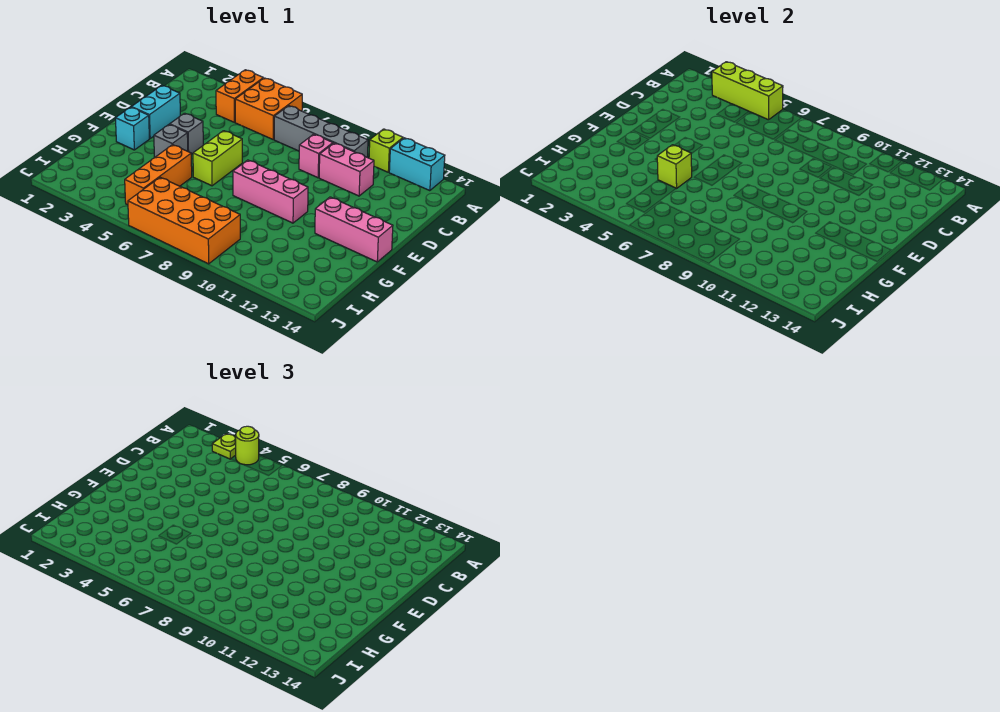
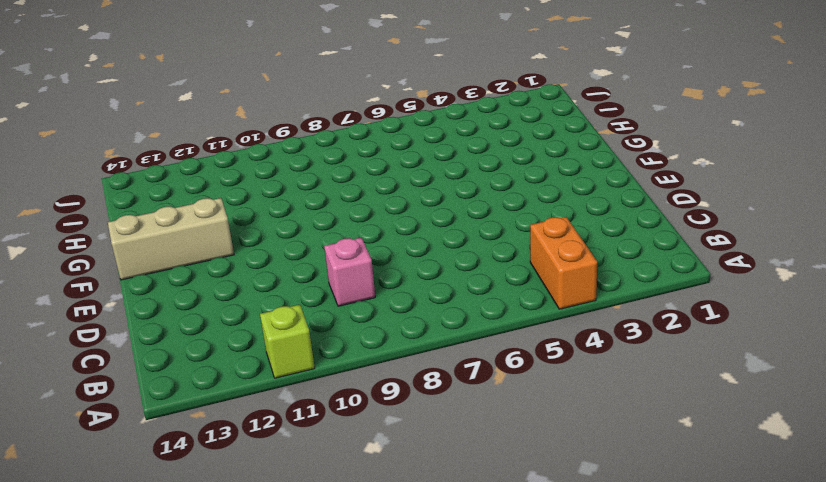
tan brick F12:F14 level 1 -> pink brick F12:F14 level 1
none -> orange brick A5:B6 level 1
none -> cyan brick A12:A13 level 1
none -> grey brick B7:B10 level 1

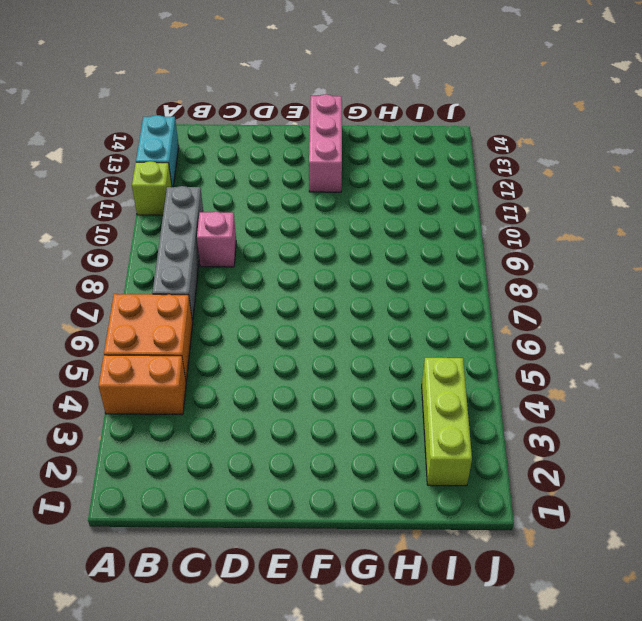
lime brick I2:I4 level 1 -> lime brick A3:A5 level 2
none -> pink brick C10:C11 level 1
none -> cyan brick D2:E2 level 1
none -> grey brick E4 level 1

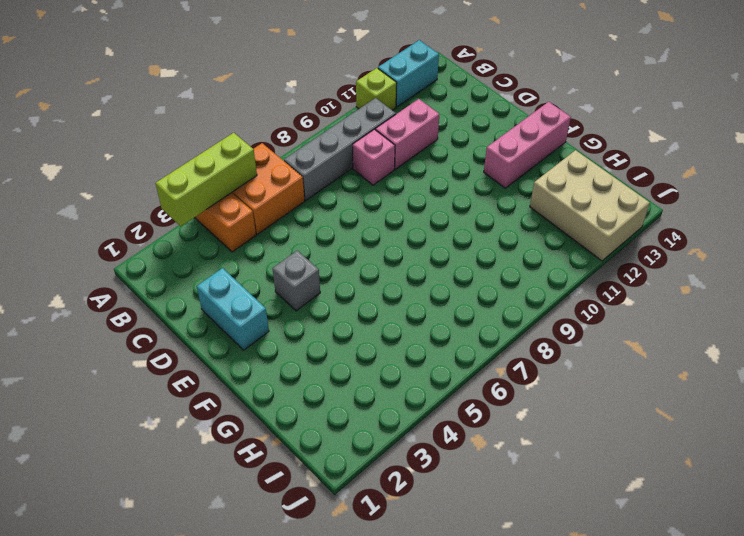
tan brick H12:J13 level 1 -> none
none -> lime brick E6:F6 level 1
none -> cyan brick F2 level 1
none -> grey brick F4 level 1

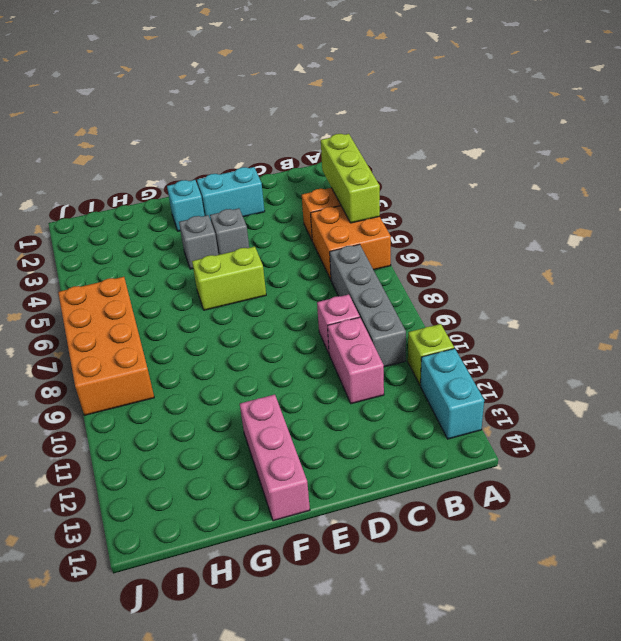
none -> pink brick F8:F10 level 1
none -> orange brick G5:I5 level 1
none -> lime brick G5 level 2

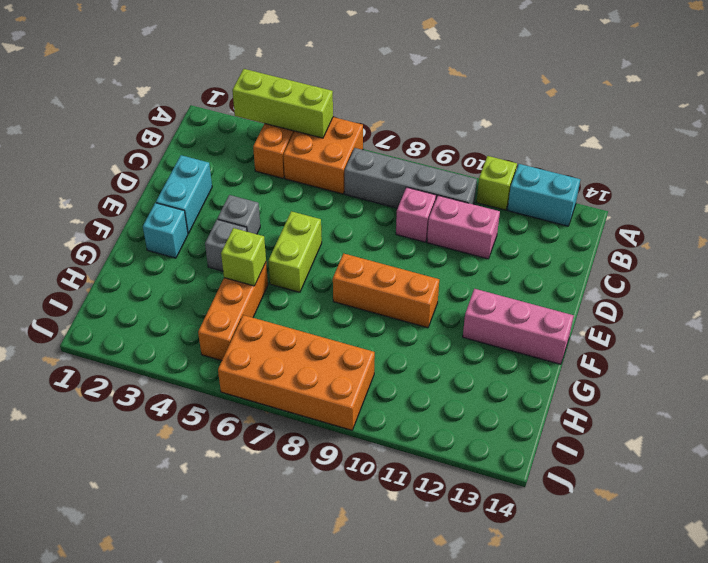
orange brick F8:F10 level 1 -> pink brick F8:F10 level 1
none -> lime plate A3 level 3
none -> lime round brick A4 level 3

